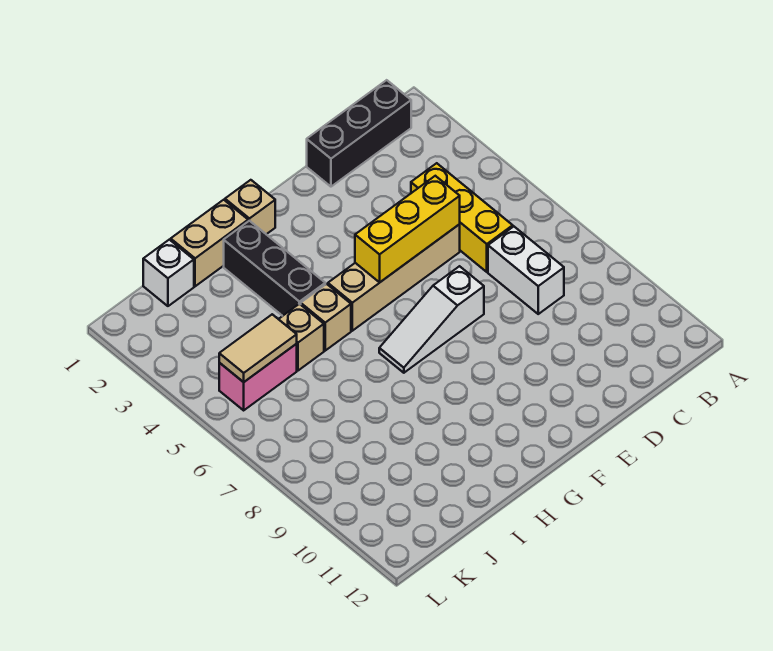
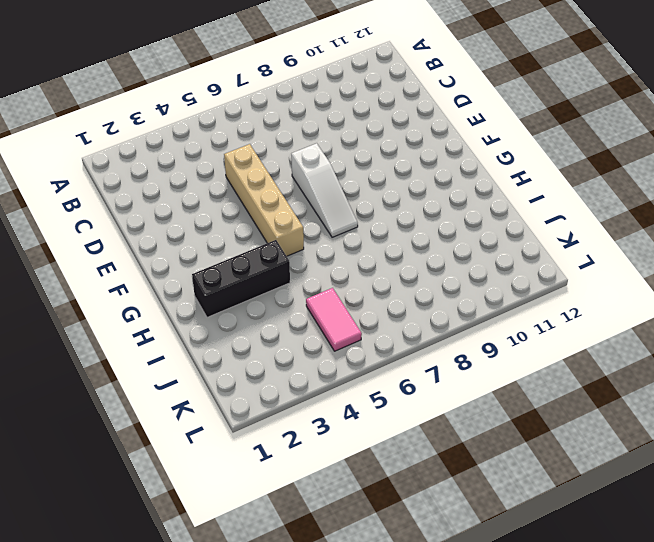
pink tile J5:K5 level 1 -> pink brick J5:K5 level 1
none -> black brick B1:D1 level 1
none -> yellow brick C4:C6 level 1
none -> white brick C7:C8 level 1

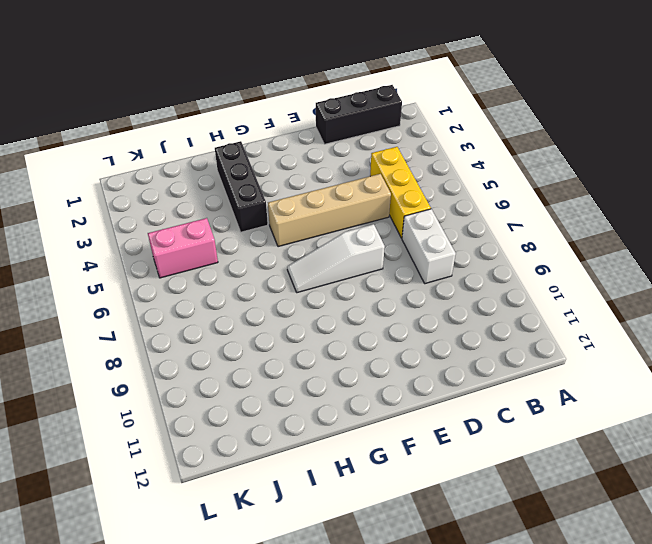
none -> tan brick G1 level 1
none -> tan brick H1:I1 level 1
none -> tan brick H5 level 1

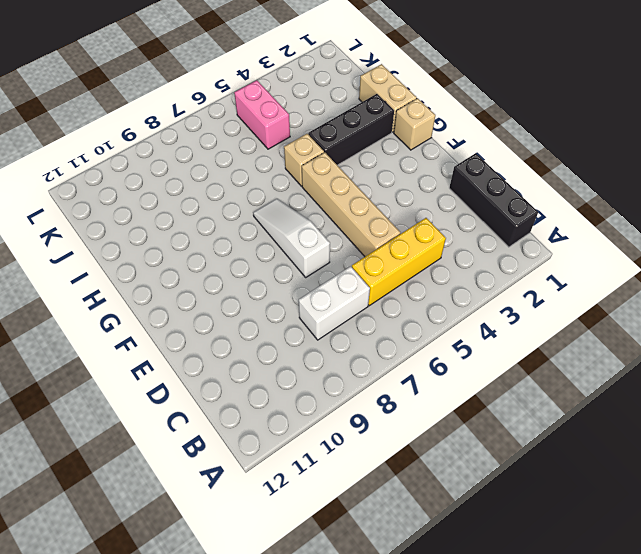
none -> tan brick I5 level 1
none -> white brick J1 level 1
none -> yellow brick D5:F5 level 2

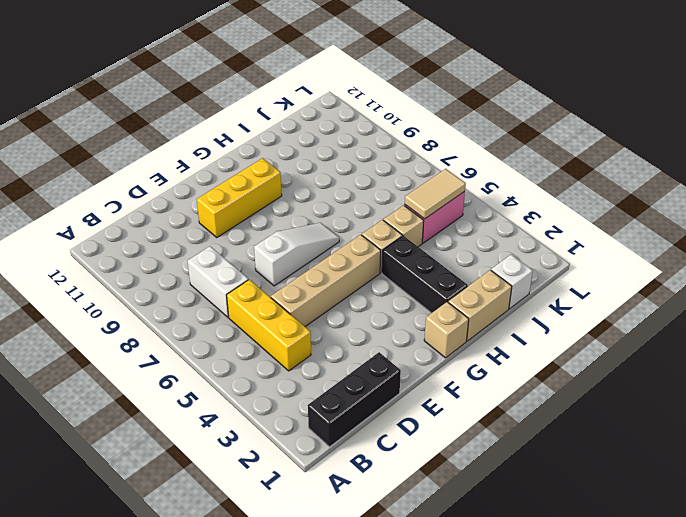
yellow brick E10:G10 level 1 -> yellow brick D5:F5 level 2

